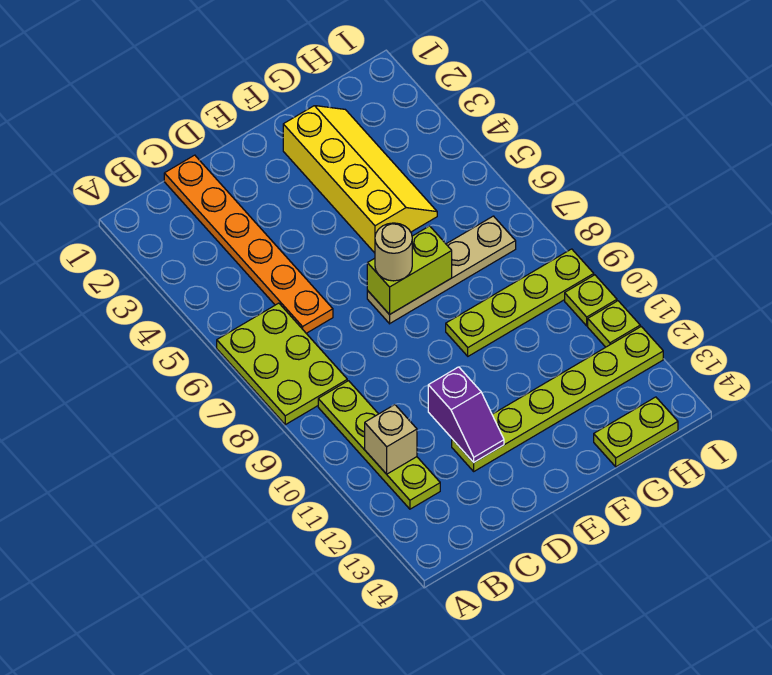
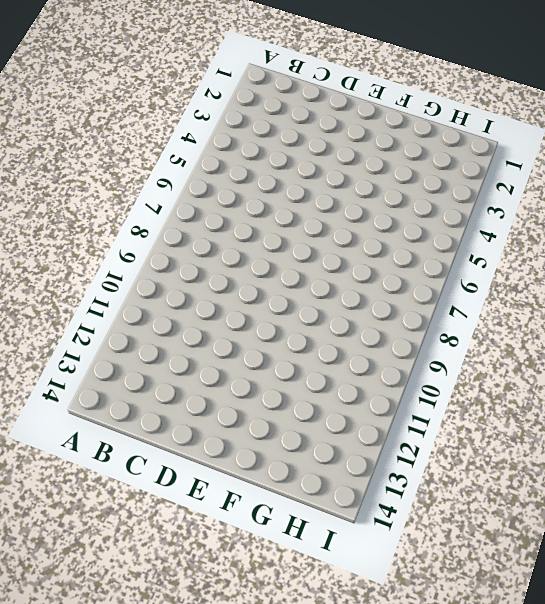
none -> lime plate A6:B8 level 1
none -> lime plate B9:B12 level 1
none -> orange plate C1:C6 level 1

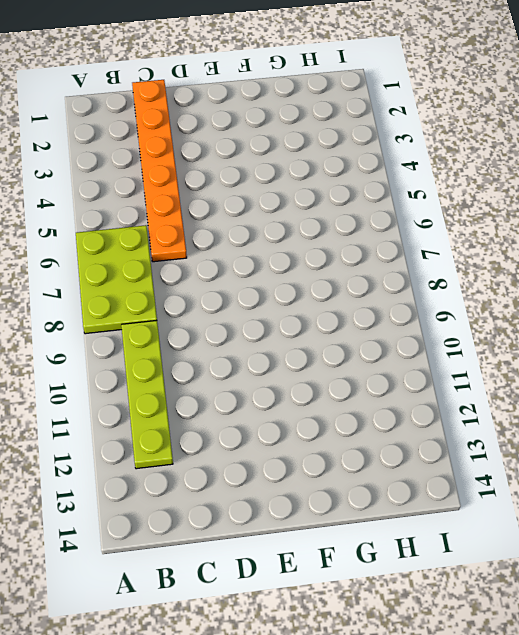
none -> lime plate D12:I12 level 1
none -> tan plate E7:H7 level 1
none -> yellow slope F2:G5 level 1 top F

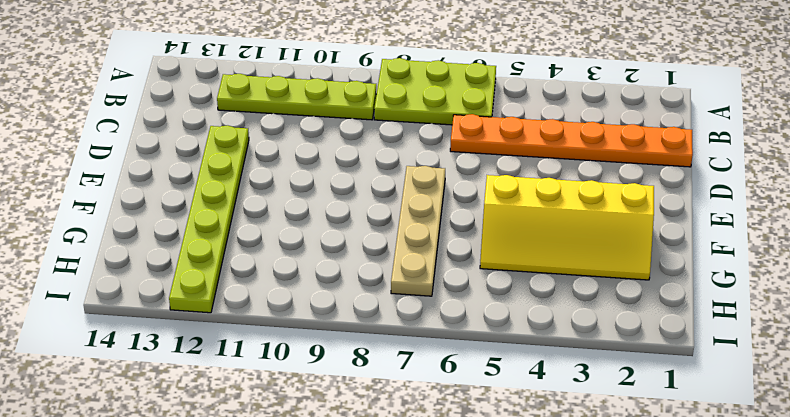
none -> lime plate F9:I9 level 1
none -> lime plate G14:H14 level 1
none -> lime plate I10 level 1

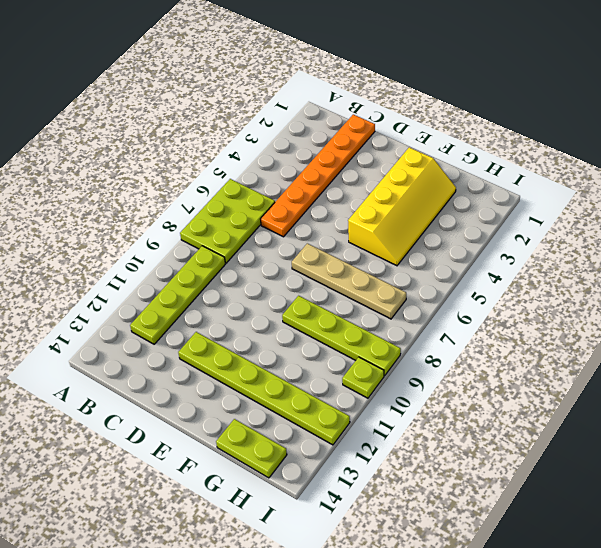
none -> lime plate I11 level 1
none -> tan brick B11 level 2
none -> purple slope D11:D12 level 2 top 11

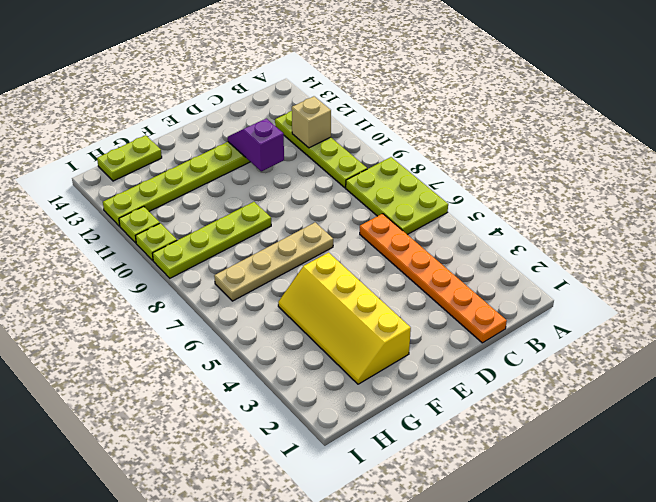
none -> lime brick E7:F7 level 2
none -> tan round brick E7 level 3

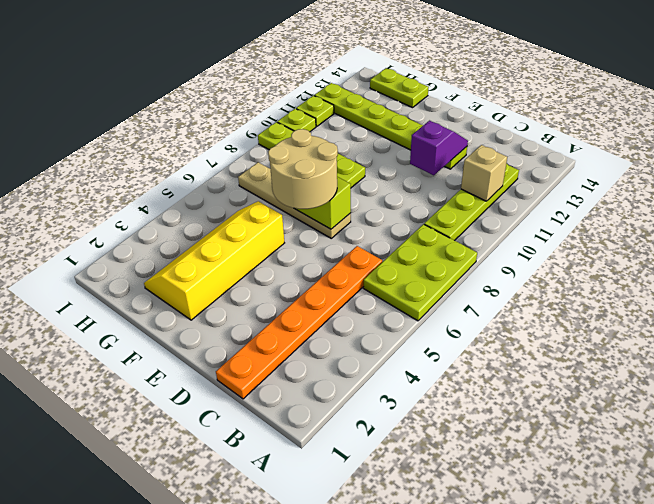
tan round brick E6:F7 level 3 -> tan round brick E7 level 3

